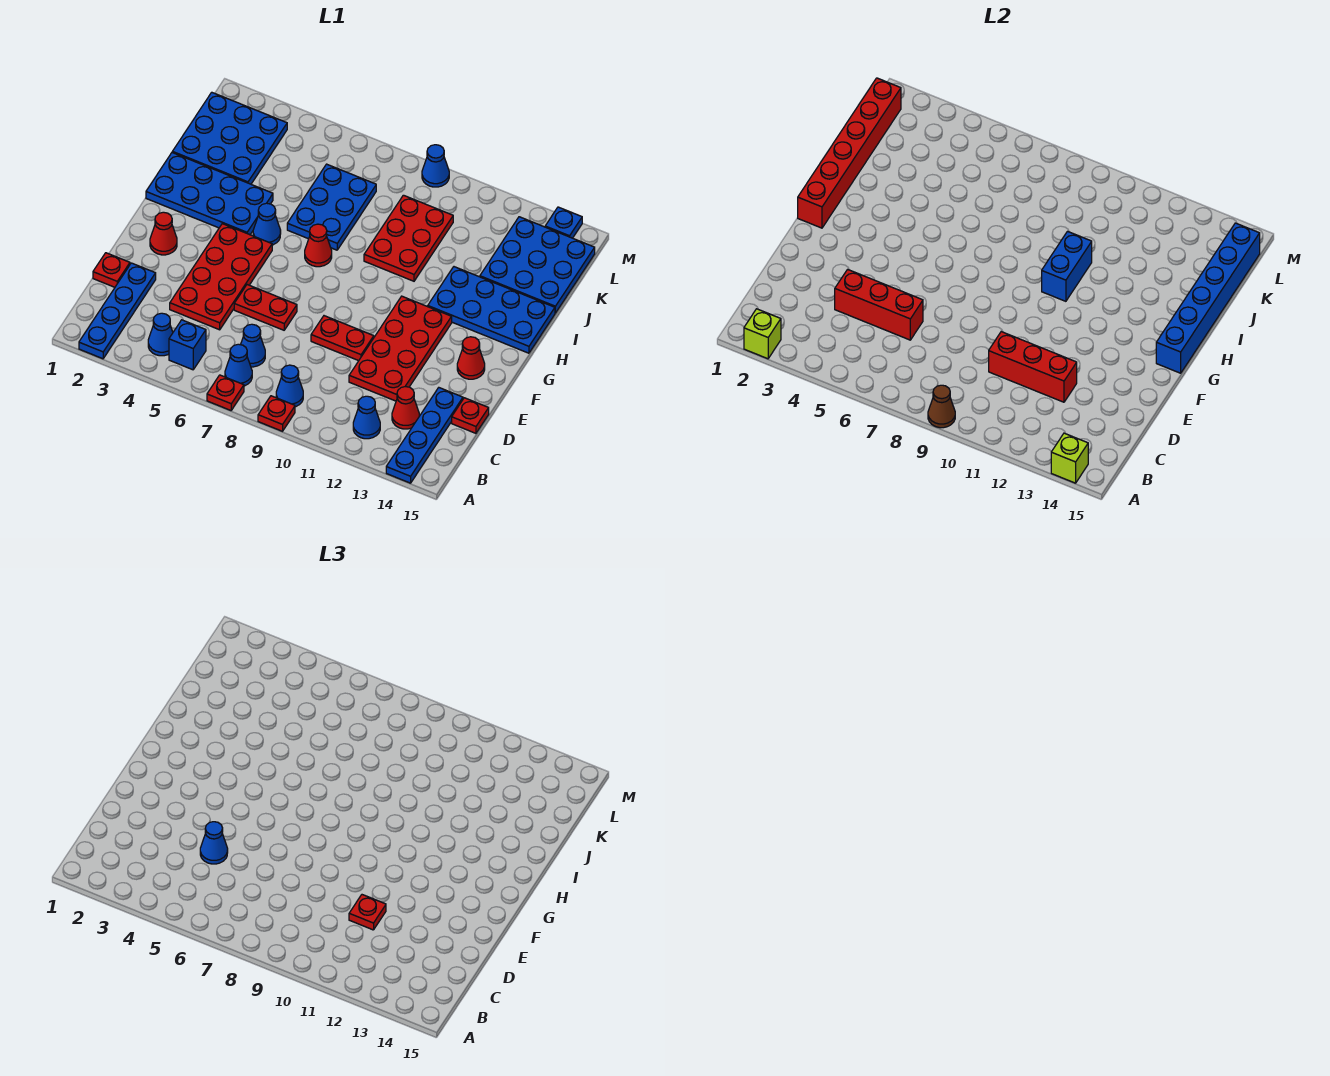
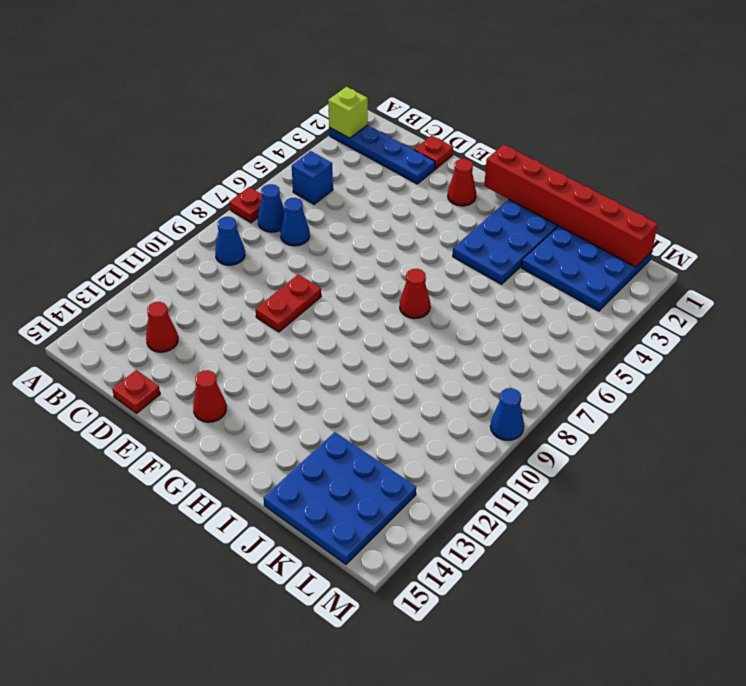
none -> red plate A9 level 1
none -> blue plate A14:D14 level 1
none -> blue cone B4 level 1
none -> blue cone B12 level 1

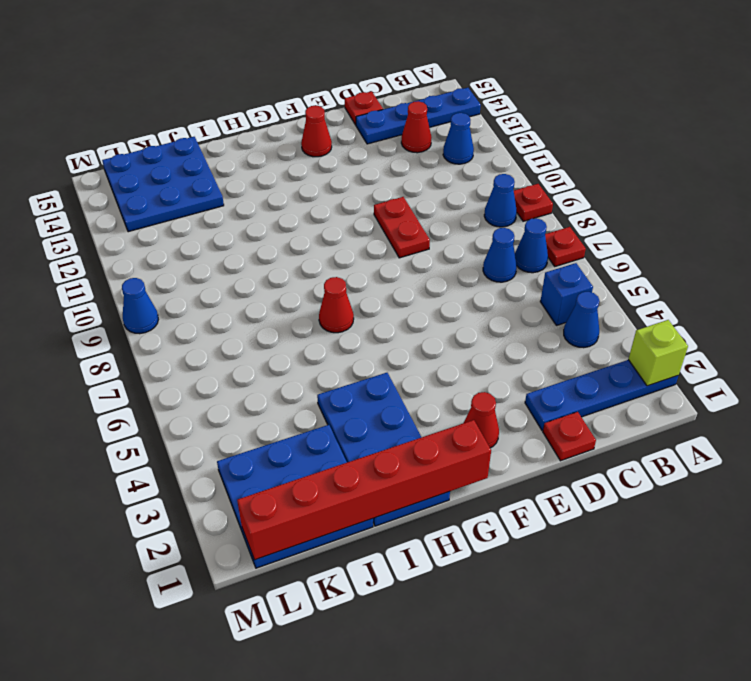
none -> red plate D4:G5 level 1
none -> red plate D11:G12 level 1
none -> red plate E6:E7 level 1
none -> blue cone H5 level 1

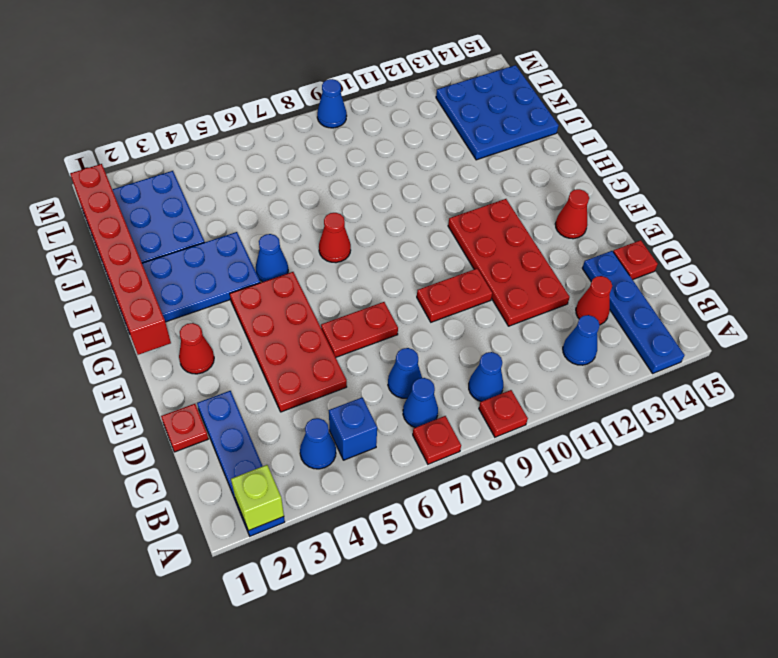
none -> blue plate H12:I15 level 1
none -> blue plate I6:K7 level 1
none -> red plate I9:K10 level 1
none -> blue plate M14 level 1

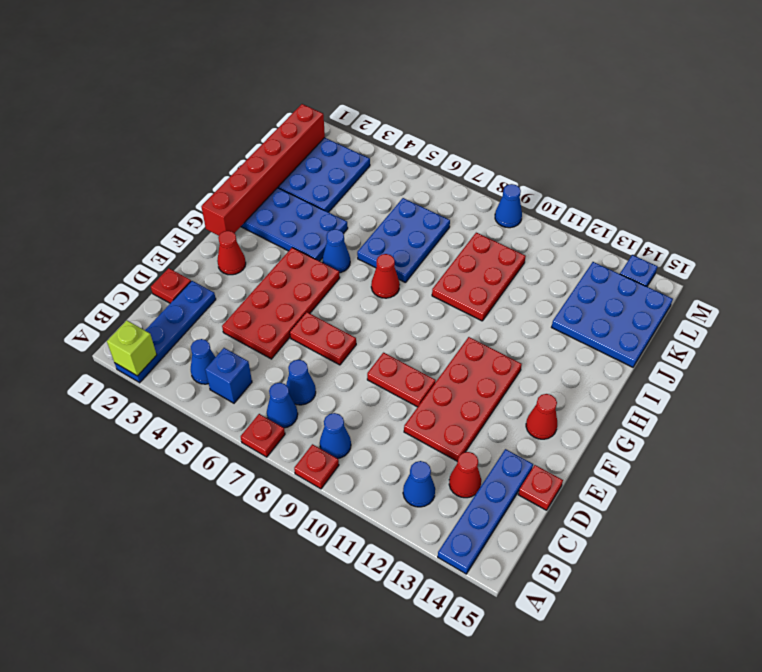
none -> blue plate H12:I15 level 1
none -> brown cone A9 level 2
none -> lime brick A14 level 2
none -> red brick D4:D6 level 2

